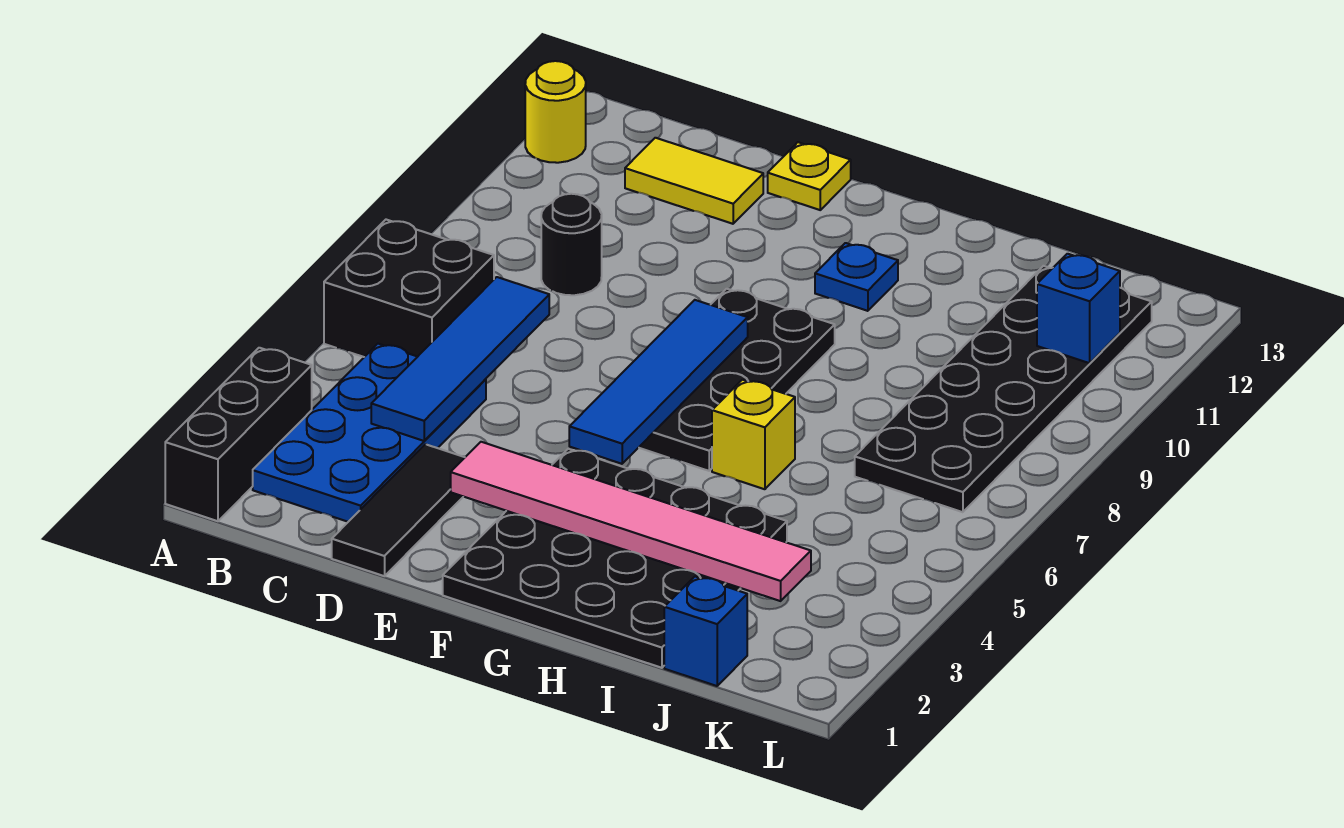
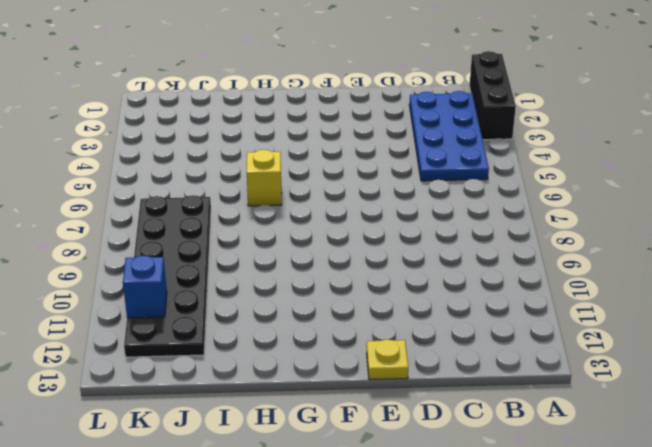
none -> black brick A6:B7 level 1
none -> yellow round brick A12 level 1
none -> black round brick C9 level 1

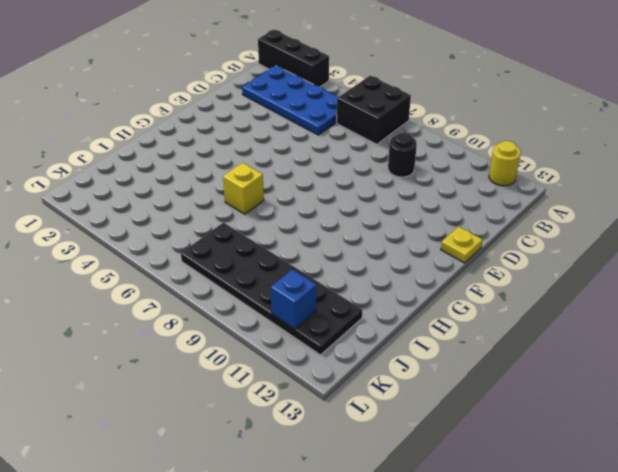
none -> yellow tile C12:D12 level 1
none -> black tile D1:D3 level 1
none -> black plate F1:I4 level 1

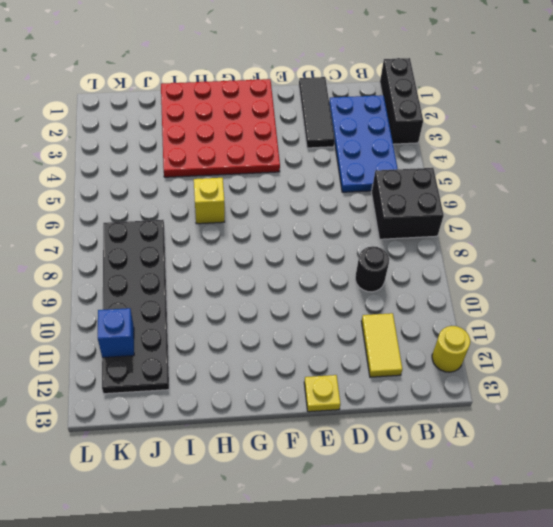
yellow tile C11:C12 level 1 -> yellow tile C12:D12 level 1
red plate F1:I4 level 1 -> black plate F1:I4 level 1
none -> black plate F6:G9 level 1
none -> blue plate G11 level 1
none -> blue brick J1 level 1

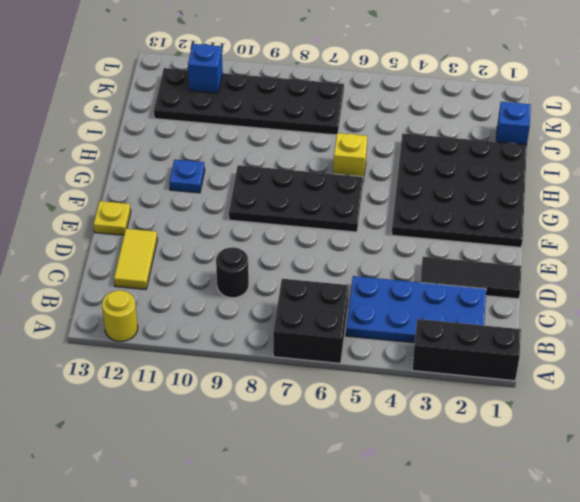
none -> blue tile C4:C7 level 2
none -> pink tile E3:J3 level 2
none -> blue tile F5:F8 level 2

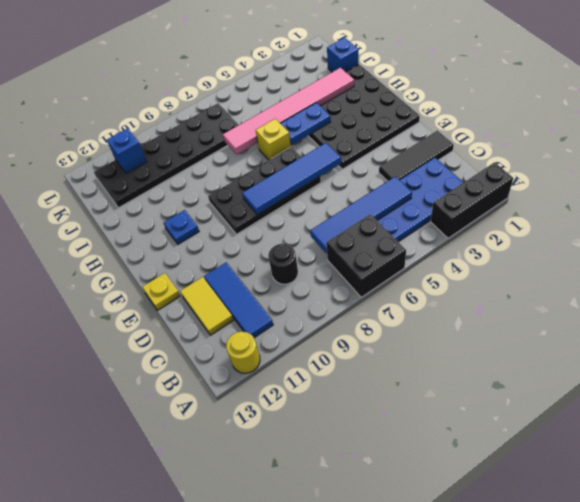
blue tile B11:D11 level 1 -> none
blue plate H4:H5 level 2 -> none
pink tile I2:I7 level 2 -> pink tile E3:J3 level 2

